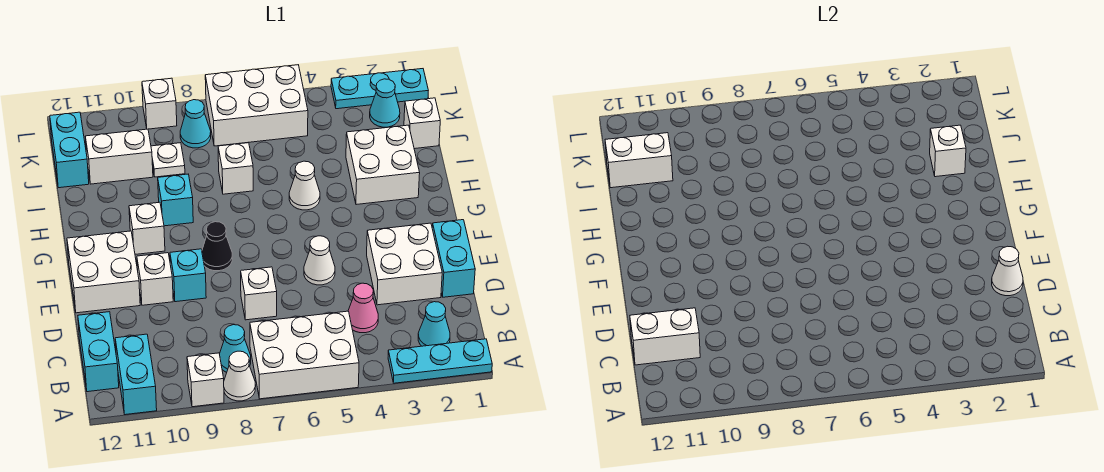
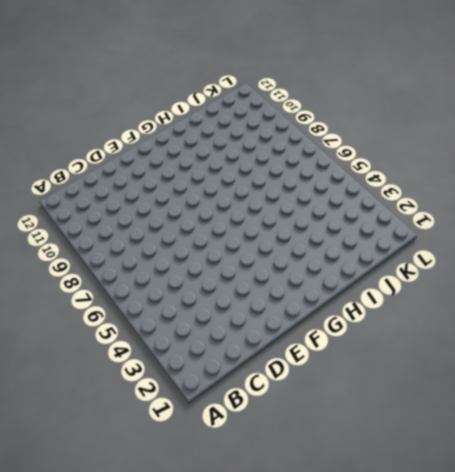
none -> cyan plate A1:A3 level 1
none -> white brick A5:B7 level 1
none -> white cone A8 level 1
none -> white brick A9 level 1

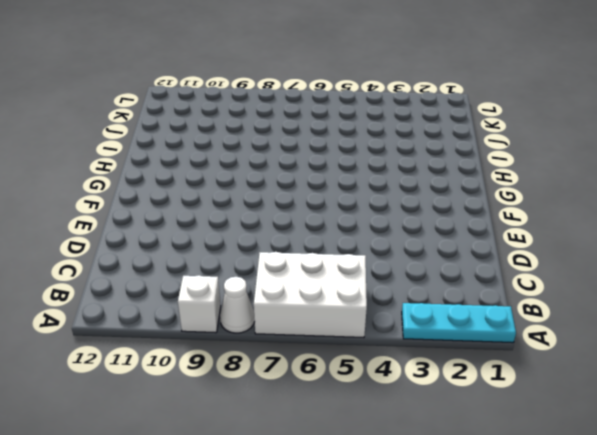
none -> cyan brick A11:B11 level 1
none -> cyan cone B2 level 1
none -> cyan cone B8 level 1
none -> cyan brick B12:C12 level 1

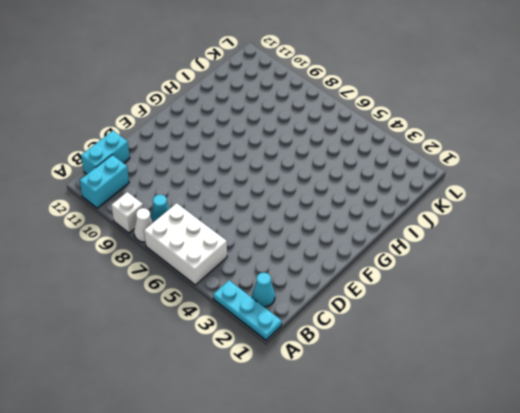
none -> pink cone C4 level 1
none -> cyan brick D1:E1 level 1
none -> white brick D2:E3 level 1
none -> white brick D7 level 1

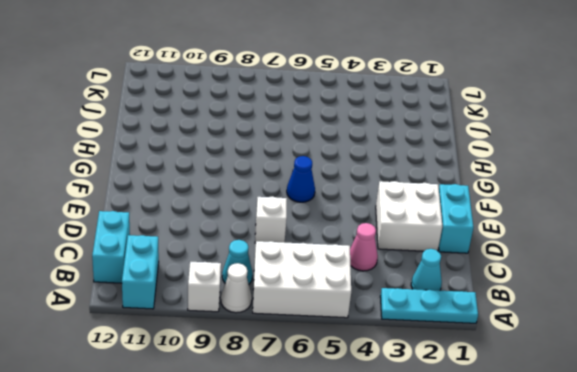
blue cone F6 level 1 -> none
none -> white cone E5 level 1
none -> cyan brick E9 level 1
none -> white brick E10 level 1
none -> white brick E11:F12 level 1

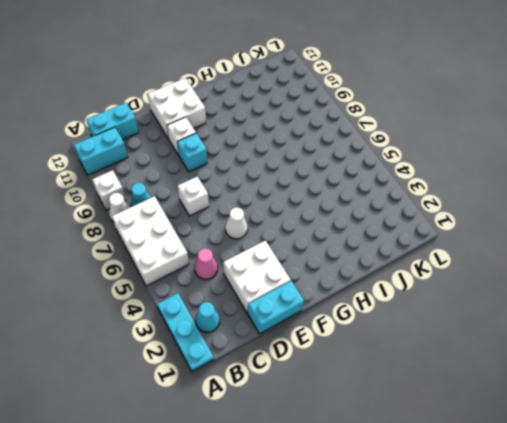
none -> black cone F8 level 1
none -> white brick G10 level 1
none -> white brick H2:I3 level 1
none -> white cone H5 level 1

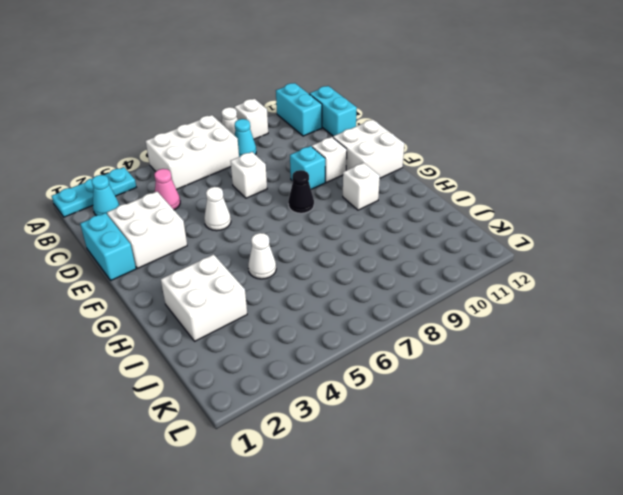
none -> cyan brick H9 level 1
none -> white brick I7 level 1
none -> white brick J1 level 1
none -> white plate J9 level 1

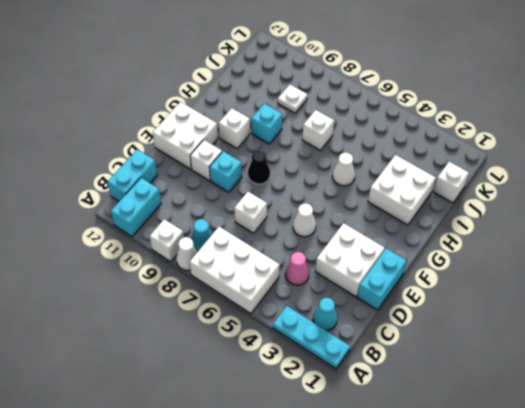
none -> white brick J10:J11 level 1
none -> cyan brick J12:K12 level 1
none -> cyan cone K2 level 1
none -> white brick K5:L7 level 1

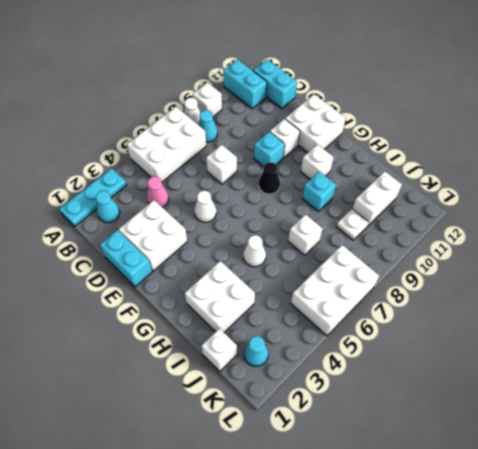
none -> cyan brick J12:K12 level 1
none -> cyan cone K8 level 1
none -> cyan plate L1:L3 level 1
none -> white brick L9 level 1

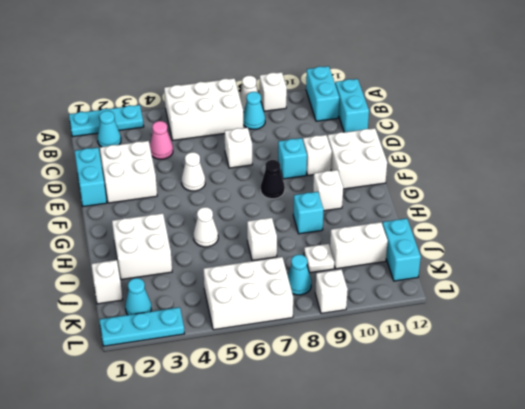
none -> white brick C11:C12 level 2
none -> white cone D1 level 2
none -> white brick I2 level 2
none -> white brick J11:J12 level 2

